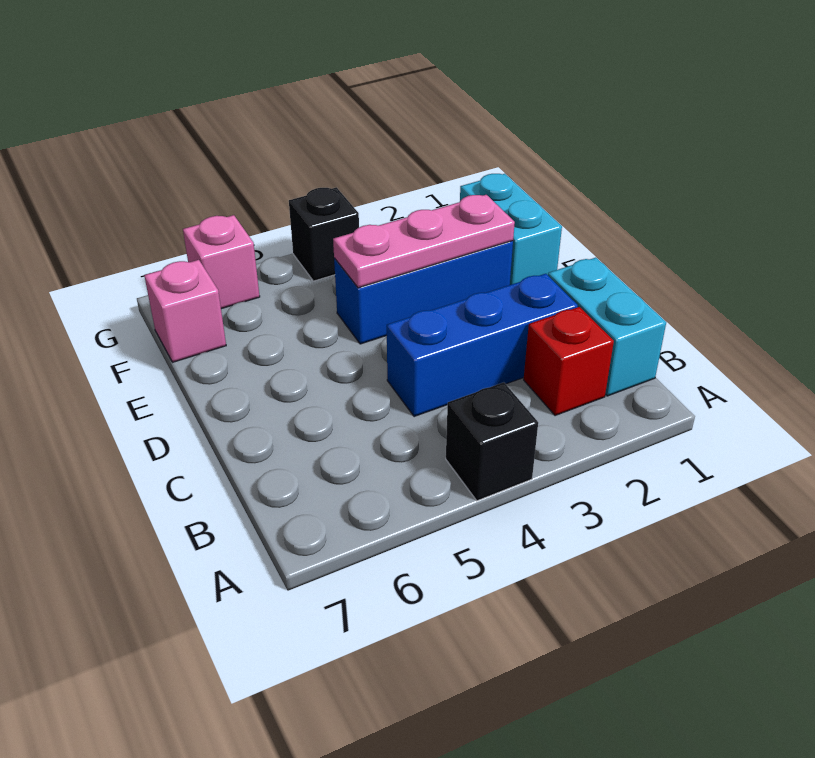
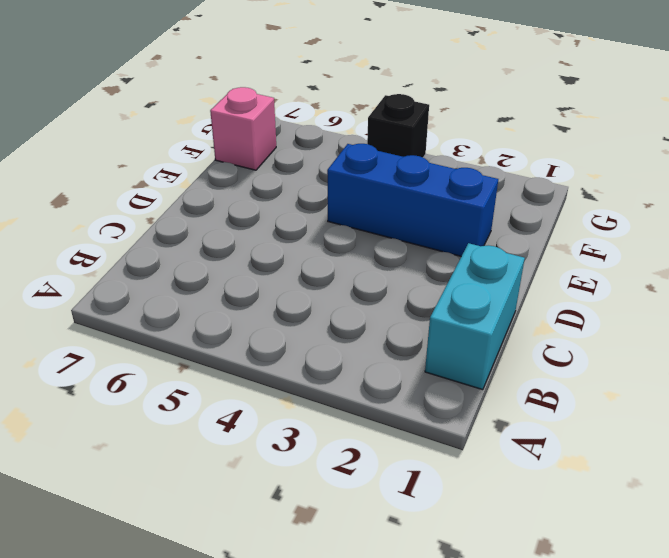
none -> black brick A4 level 1
none -> red brick B2 level 1

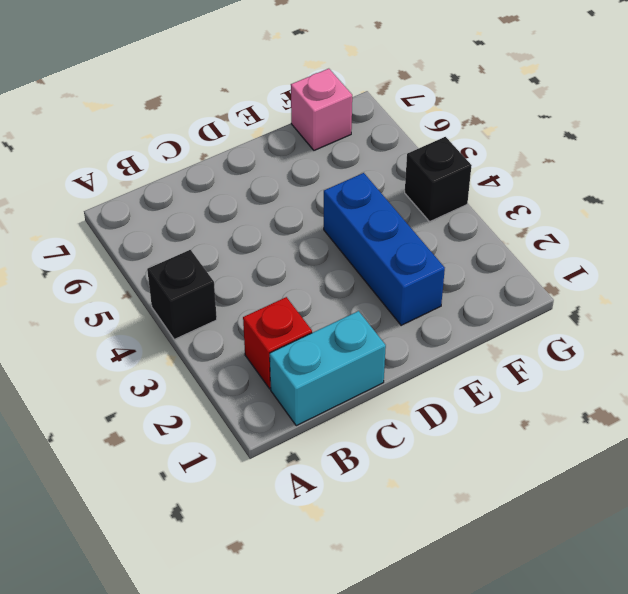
none -> blue brick C2:C4 level 1
none -> cyan brick E1:F1 level 1

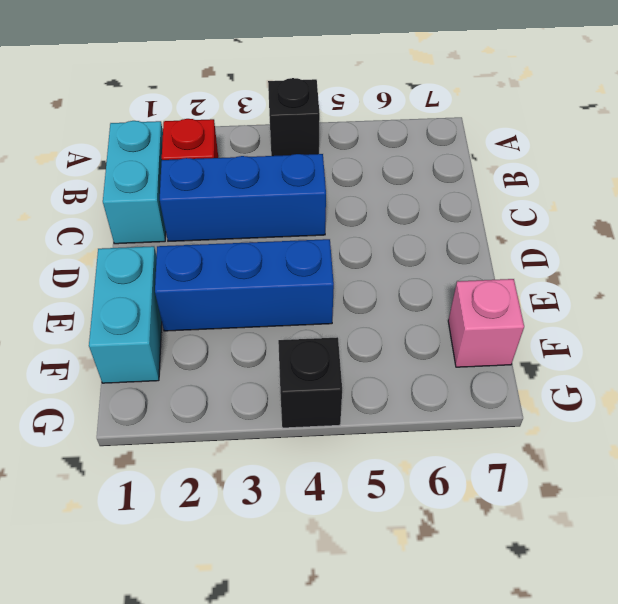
none -> pink brick G6 level 1
none -> pink plate E2:E4 level 2

